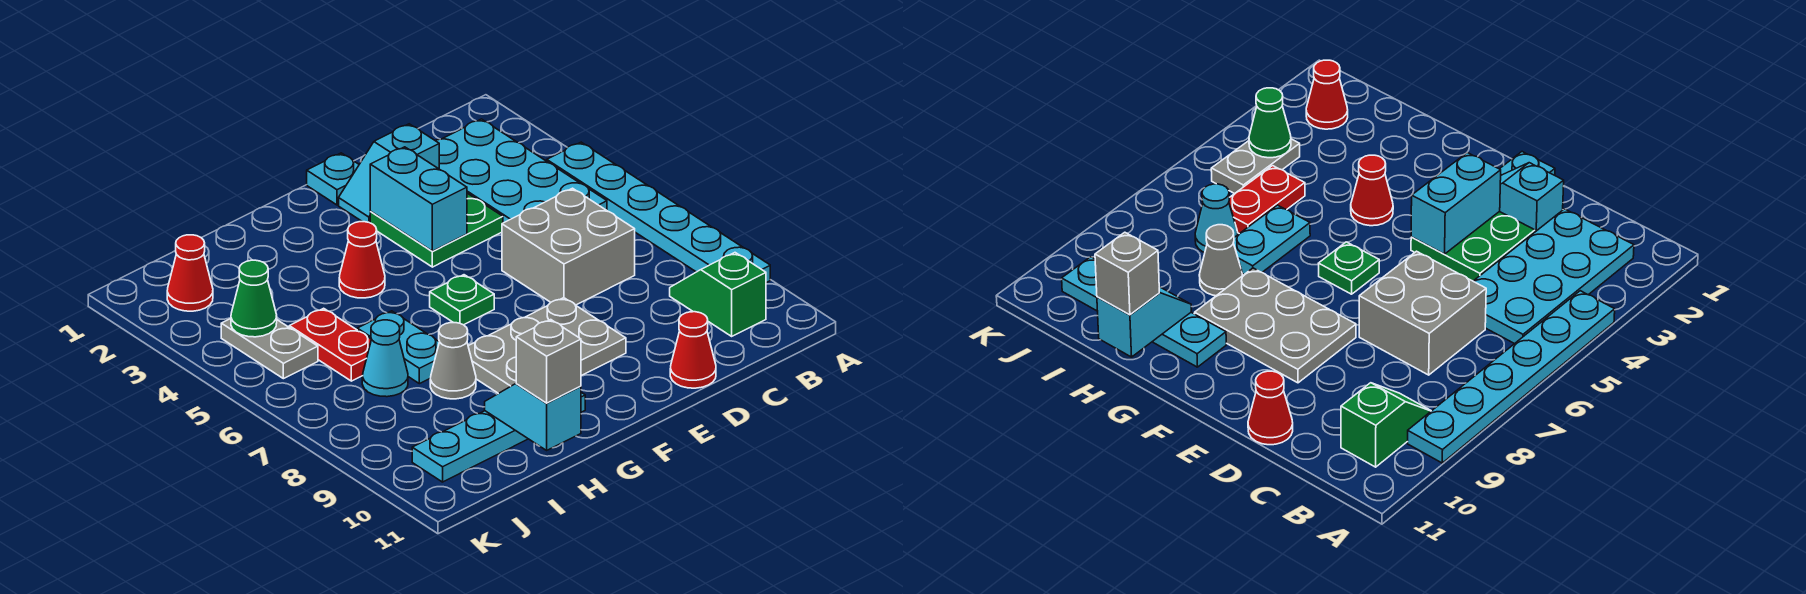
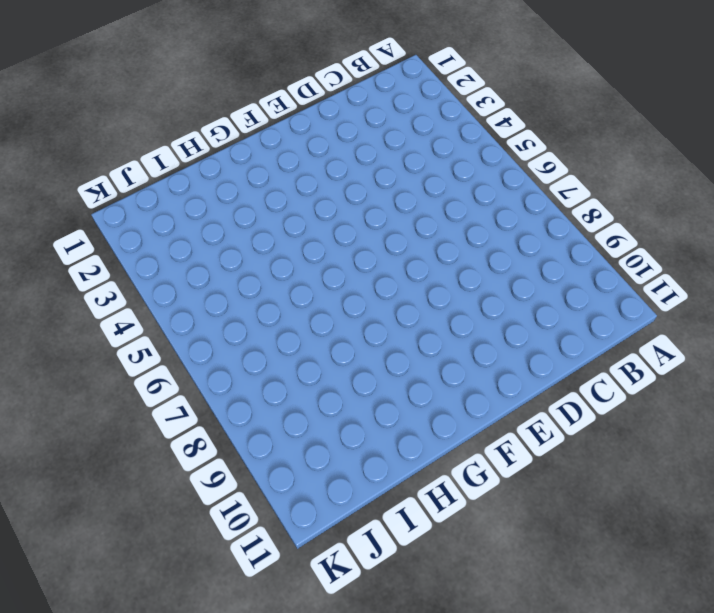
none -> cyan plate A4:A9 level 1
none -> cyan plate B2:C5 level 1
none -> green slope B9:B10 level 1 top 10

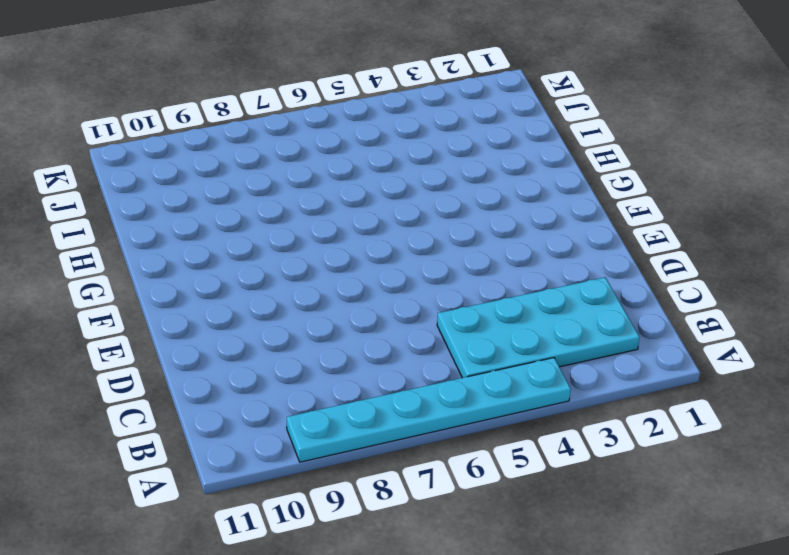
none -> green slope B9:B10 level 1 top 10
none -> grey brick C6:D7 level 1
none -> cyan slope D2:E2 level 1 top D

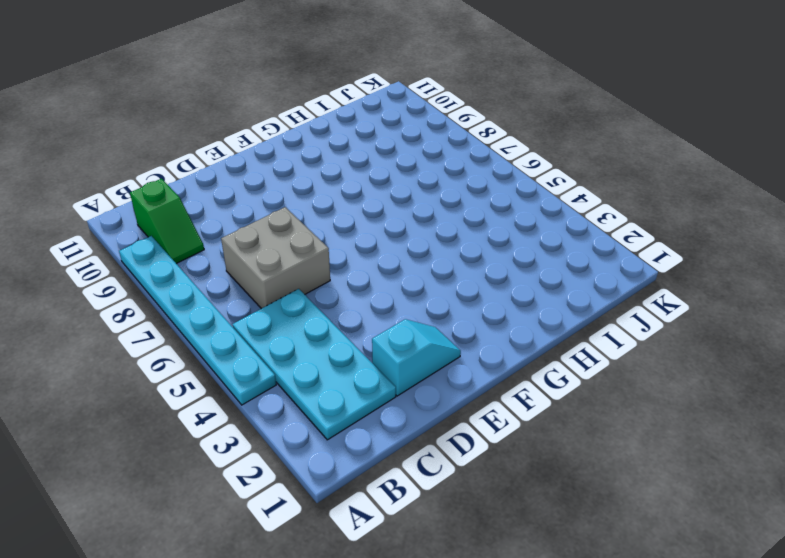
none -> green plate D3:E4 level 1
none -> red cone D11 level 1
none -> cyan plate E1 level 1

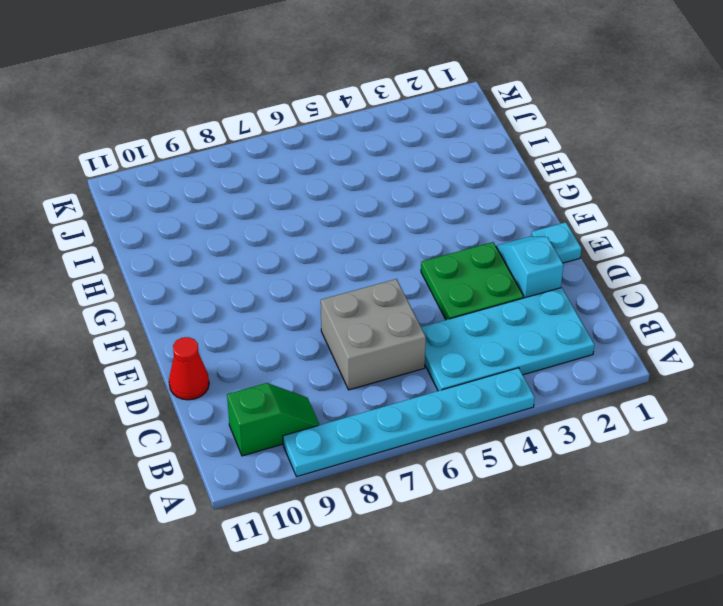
none -> grey plate E8:G9 level 1
none -> green plate F6 level 1
none -> red cone G4 level 1

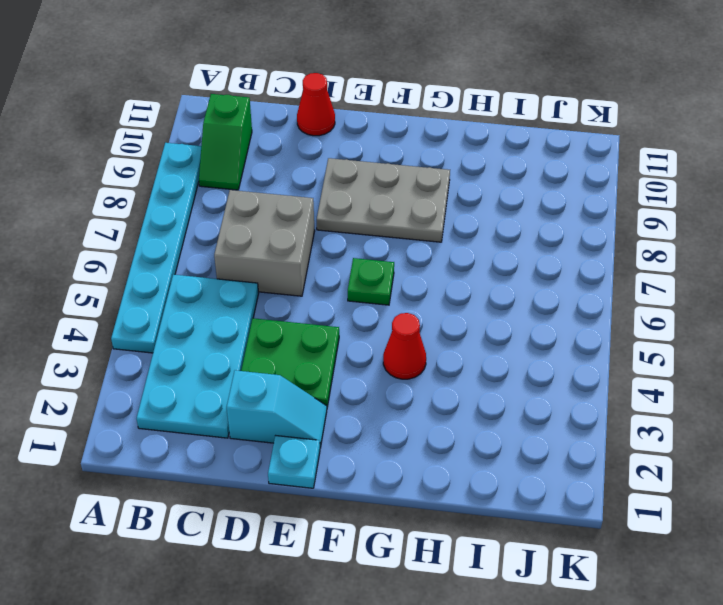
none -> cyan plate G10:J10 level 1
none -> cyan plate H6:H7 level 1
none -> grey cone H8 level 1

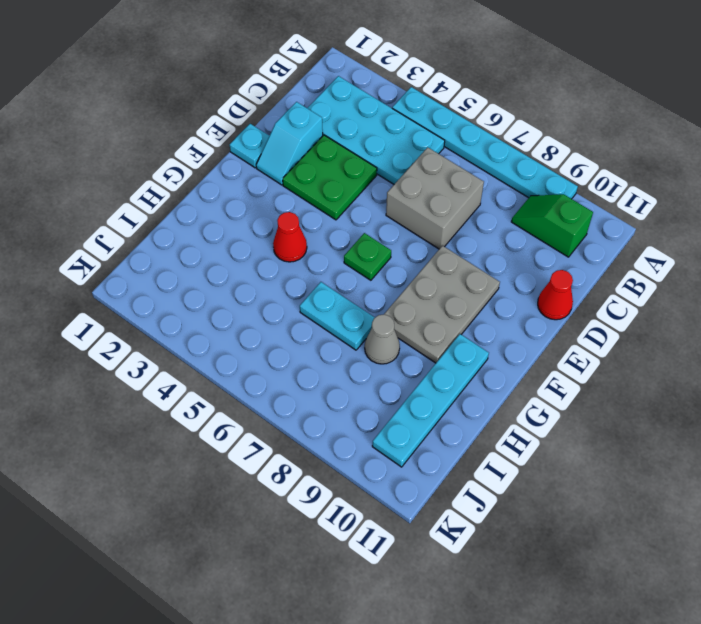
none -> red plate I5:I6 level 1
none -> cyan cone I7 level 1
none -> red cone J2 level 1

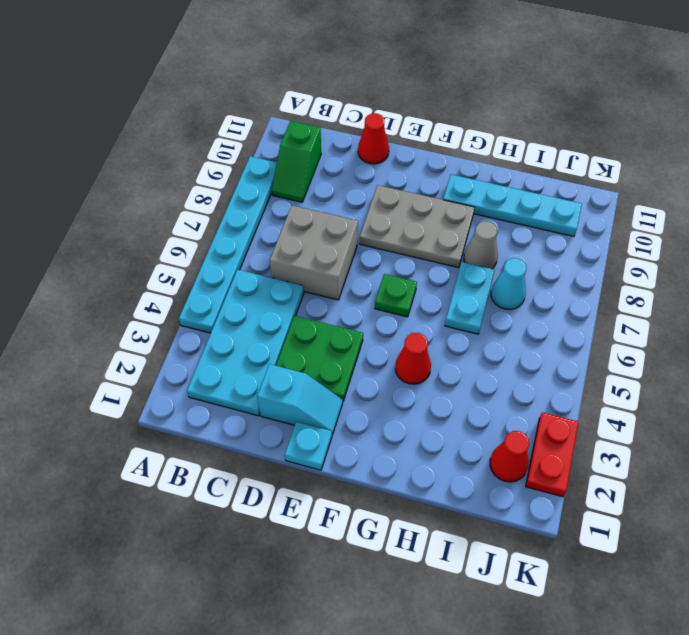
red plate K2:K3 level 1 -> red plate I5:I6 level 1
none -> grey plate J4:J5 level 1
none -> cyan brick E3:E4 level 2
none -> cyan slope H10:H11 level 2 top 11

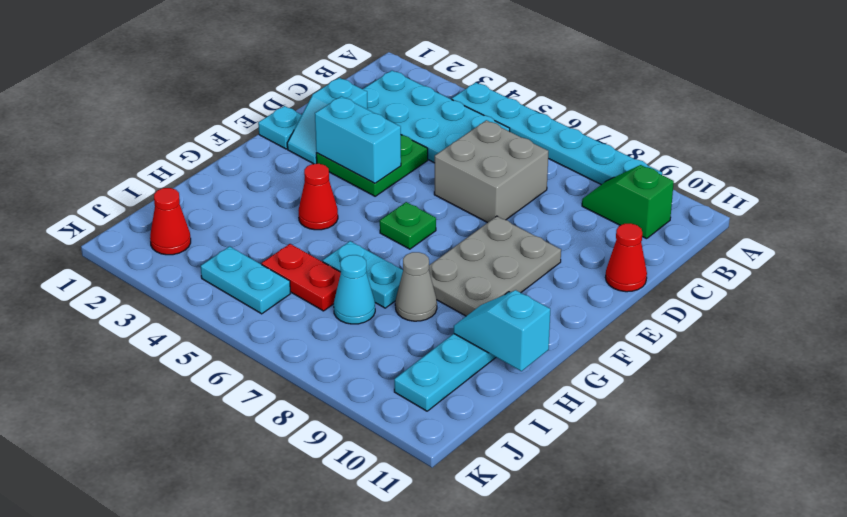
cyan plate J4:J5 level 1 -> grey plate J4:J5 level 1
none -> green cone J4 level 2
none -> grey brick H11 level 3

